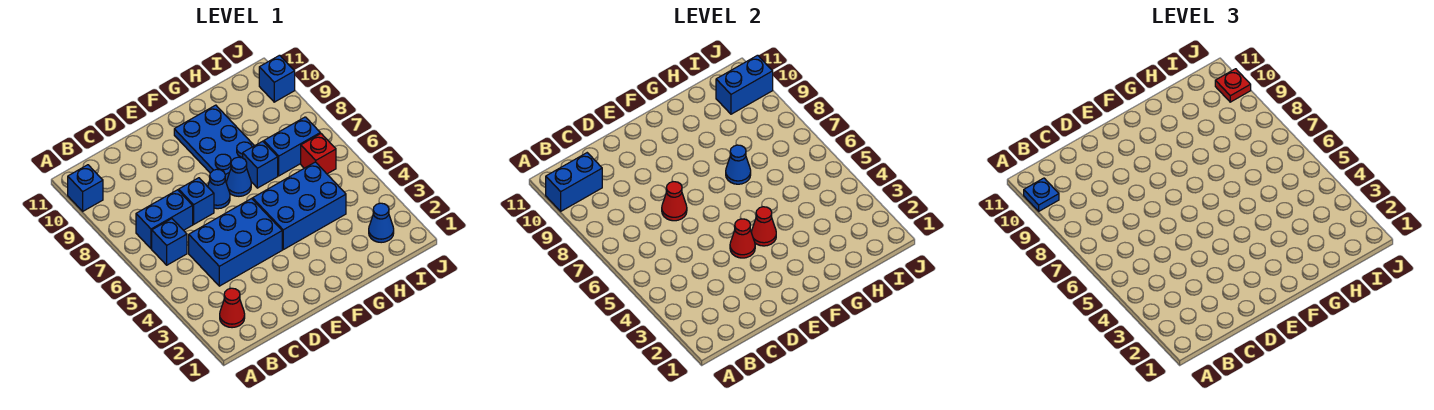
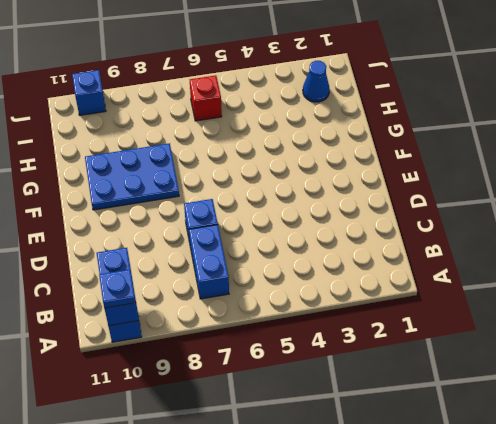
none -> red cone B2 level 1
none -> blue brick B6 level 1
none -> blue brick C4:E5 level 1

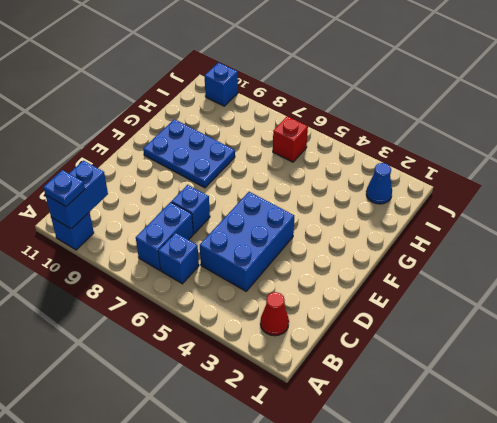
none -> blue cone E7 level 1
none -> blue brick F4:H5 level 1
none -> blue cone F7 level 1

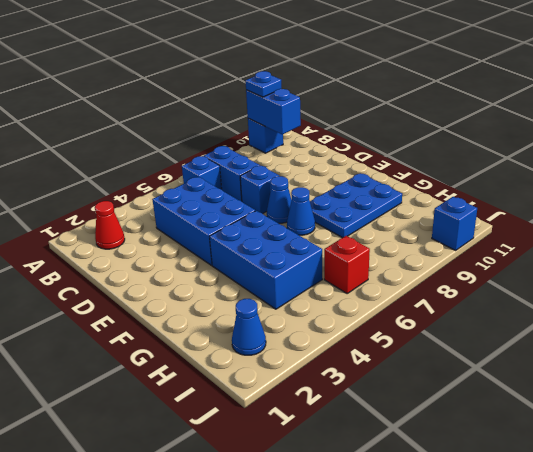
none -> blue brick G7 level 1
none -> blue brick H7:I7 level 1
none -> red cone D7 level 2

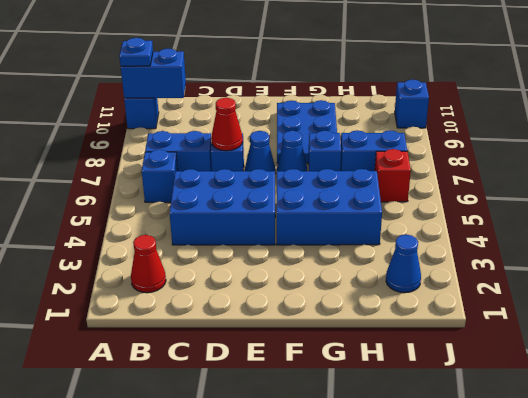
none -> red cone E4 level 2
none -> red cone F4 level 2
none -> blue cone G7 level 2

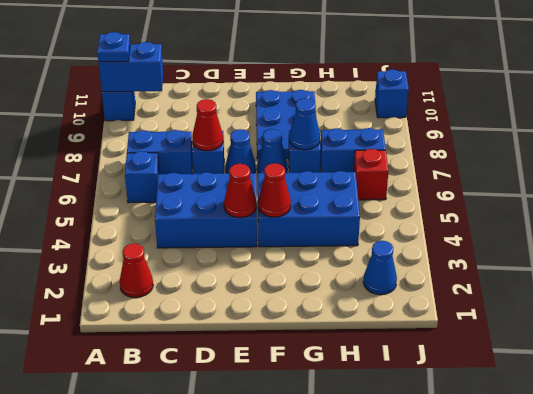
none -> blue brick I10:J10 level 2
none -> red plate J10 level 3

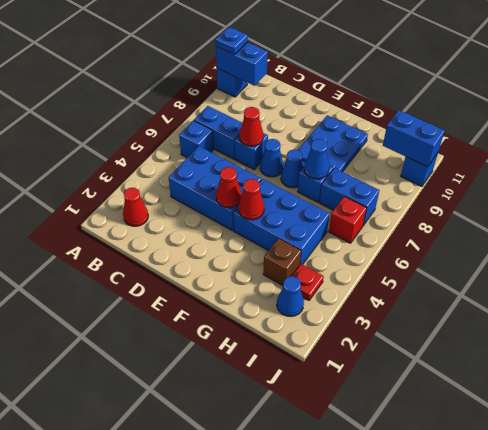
brown brick H3 level 1 -> none
red plate I3 level 1 -> red plate J10 level 3

